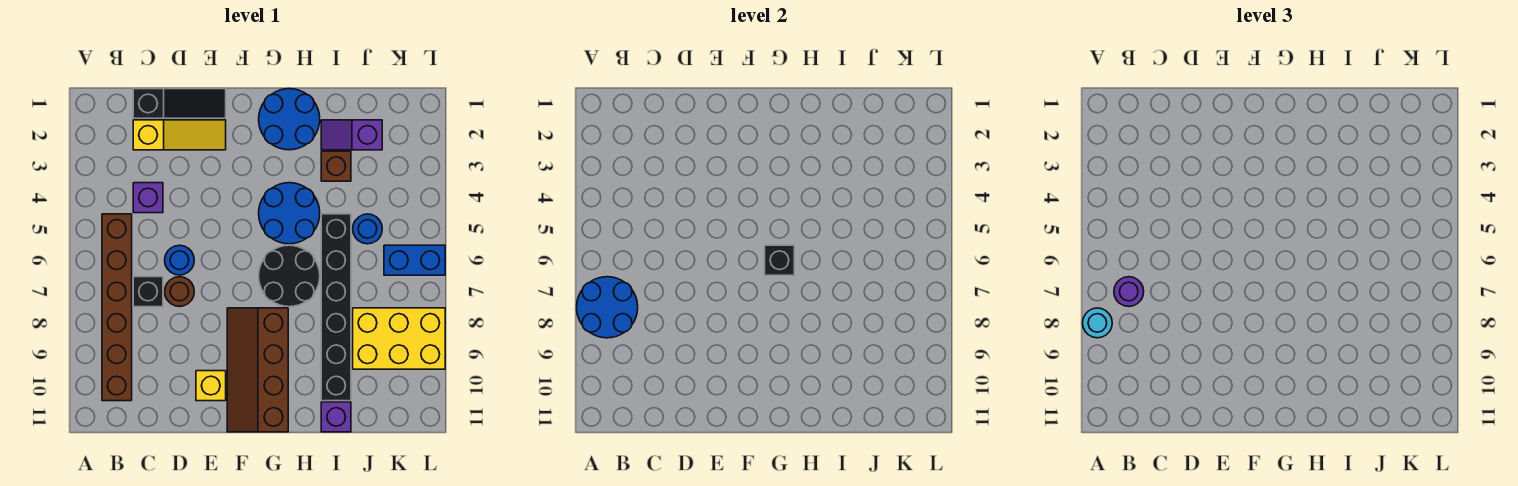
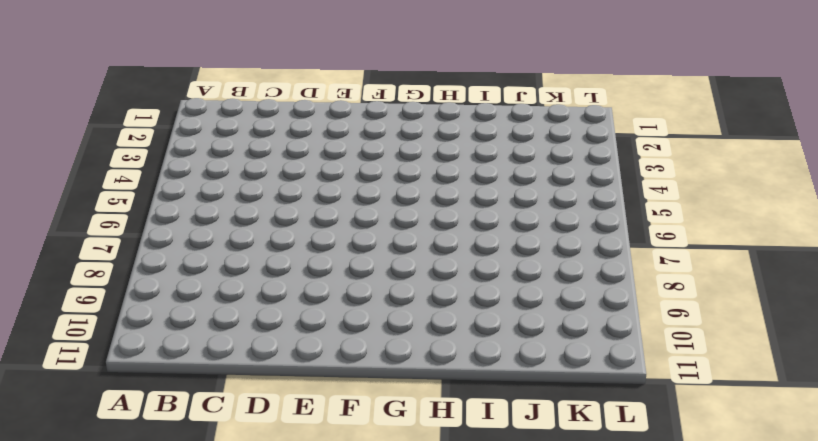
none -> brown brick B5:B10 level 1
none -> black slope C1:E1 level 1 top C
none -> yellow slope C2:E2 level 1 top C

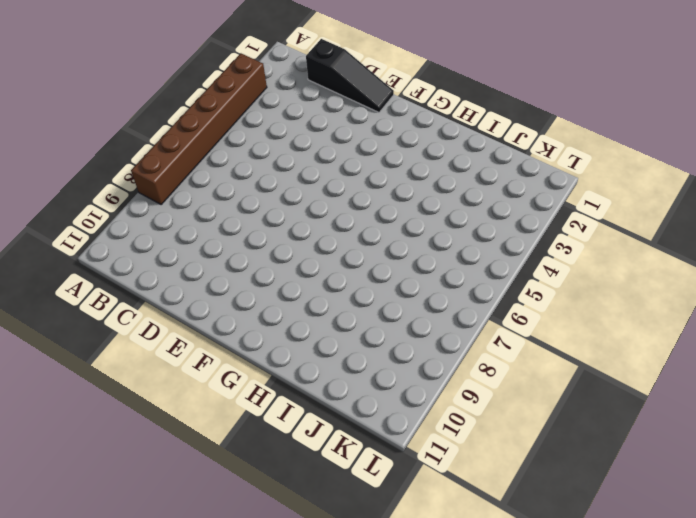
brown brick A3:A8 level 1 -> brown brick B5:B10 level 1
none -> yellow slope C2:E2 level 1 top C
none -> purple brick C4 level 1
none -> black brick C7 level 1

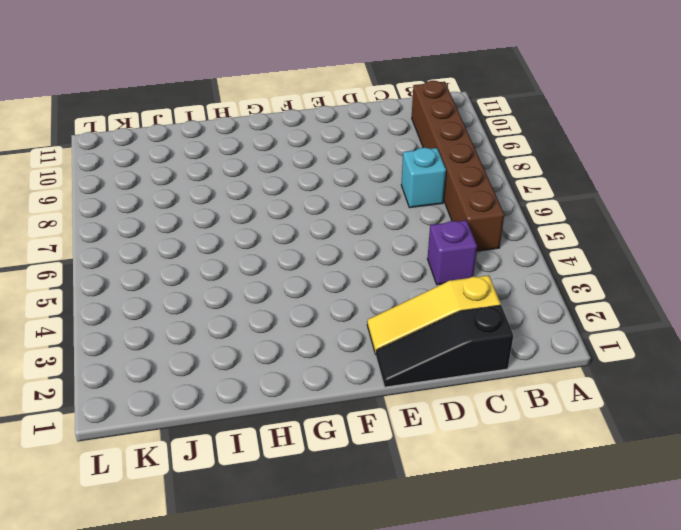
cyan brick C7 level 1 -> black brick C7 level 1
none -> blue round brick D6 level 1
none -> brown round brick D7 level 1
none -> yellow brick E10 level 1

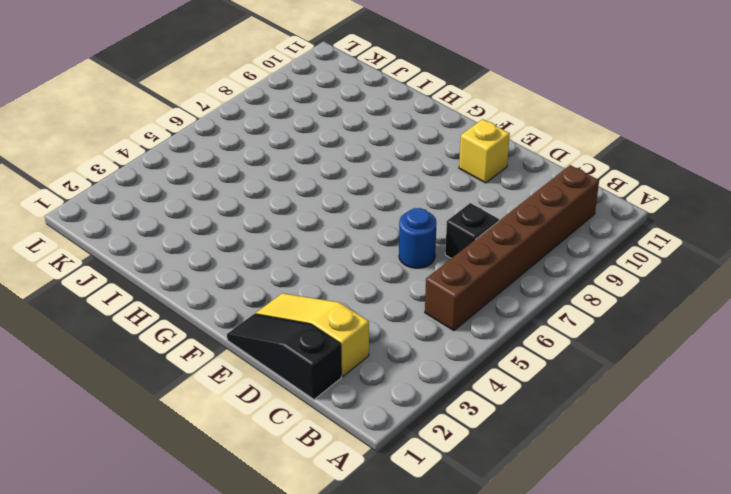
none -> purple brick C4 level 1
none -> brown round brick D7 level 1
none -> brown slope F8:G11 level 1 top G

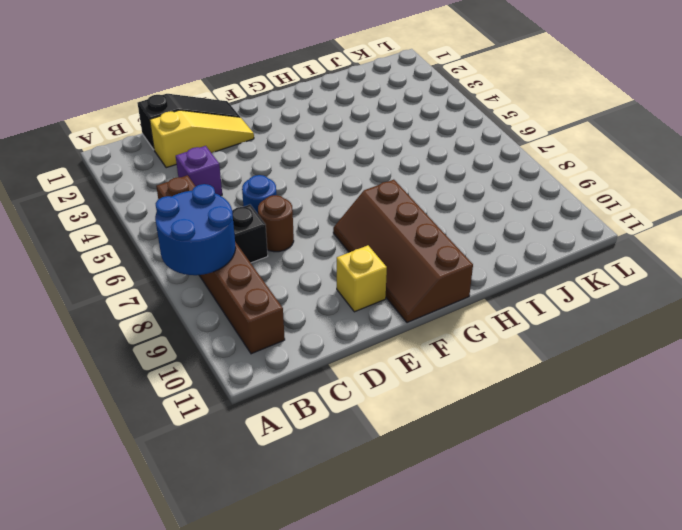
none -> blue round brick G1:H2 level 1
none -> blue round brick G4:H5 level 1
none -> black round brick G6:H7 level 1

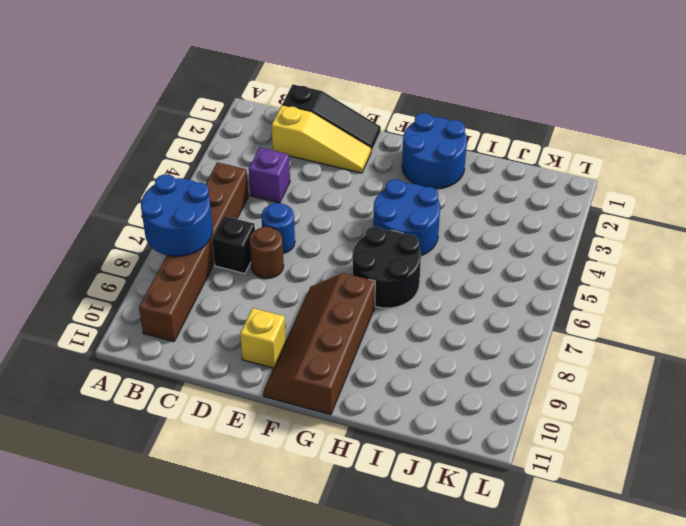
none -> purple slope I2:J2 level 1 top J
none -> brown brick I3 level 1
none -> black brick I5:I10 level 1

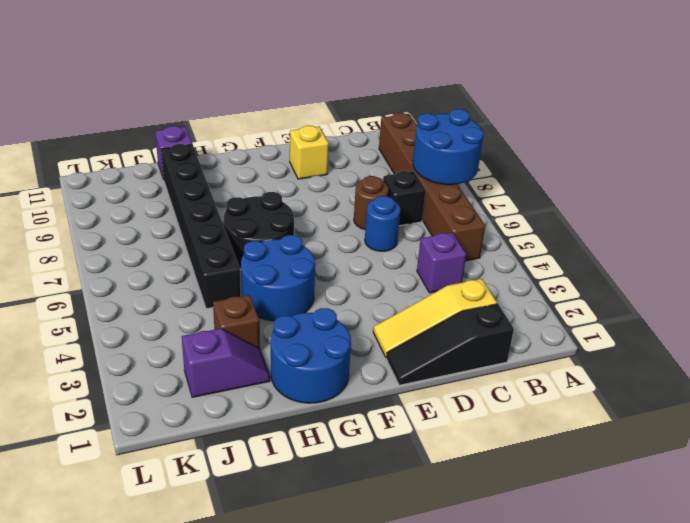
none -> brown slope F8:G11 level 1 top G
none -> blue round brick J5 level 1
none -> yellow brick J8:L9 level 1

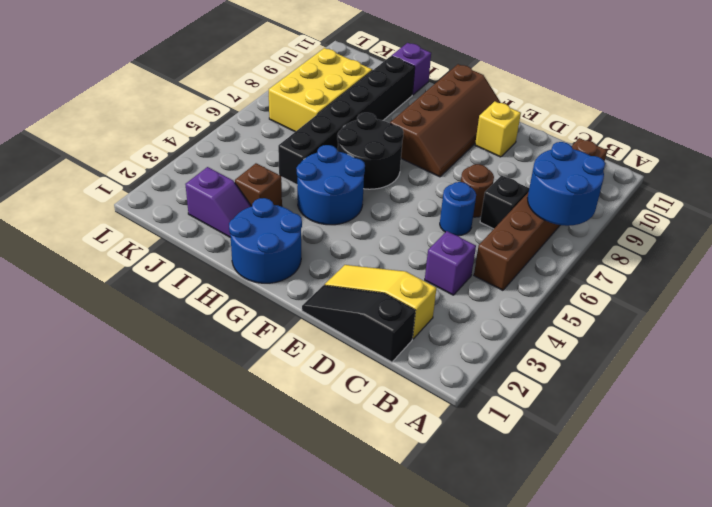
yellow brick J7:K9 level 1 -> yellow brick J8:L9 level 1
none -> blue round brick J5 level 1
none -> blue brick K6:L6 level 1
none -> black brick G6 level 2

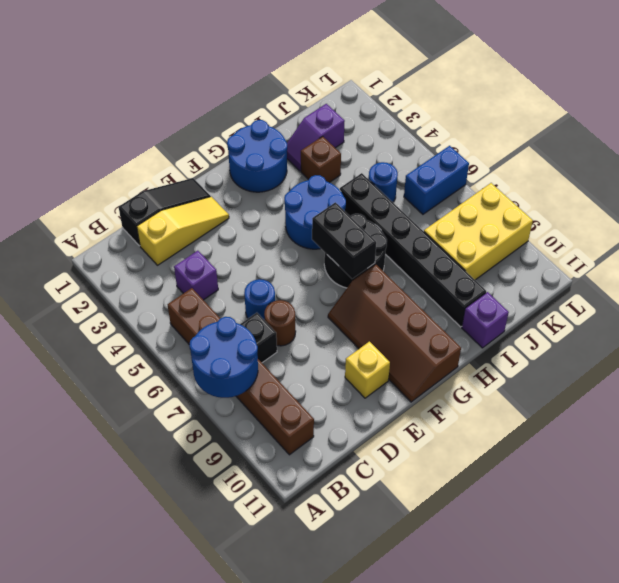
black brick G6:G7 level 2 -> black brick G6 level 2
none -> cyan round brick A8 level 3
none -> purple round brick B7 level 3

